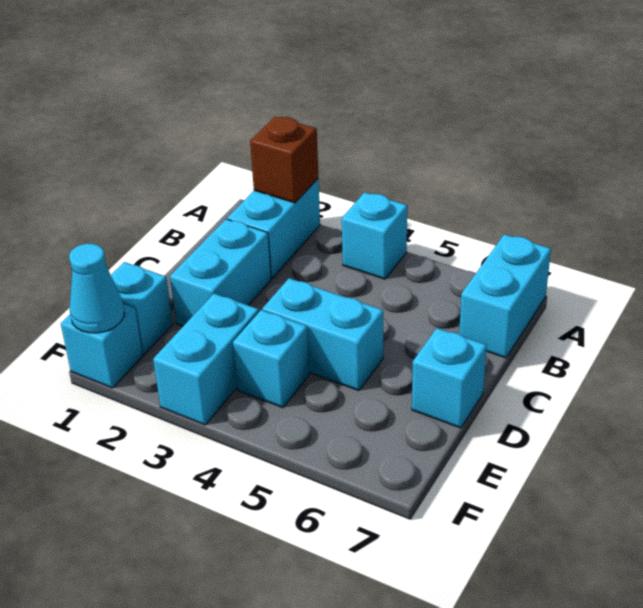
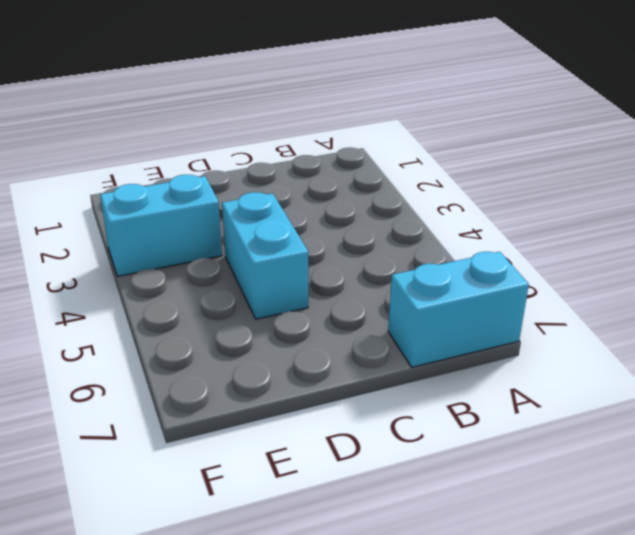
none -> cyan brick A2:B2 level 1
none -> cyan brick A4 level 1
none -> cyan brick C2:D2 level 1

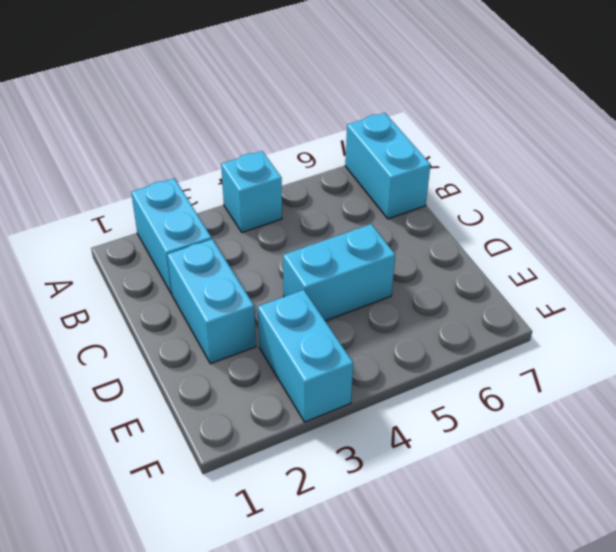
none -> cyan brick D7 level 1
none -> cyan brick E1 level 1
none -> cyan brick E4 level 1

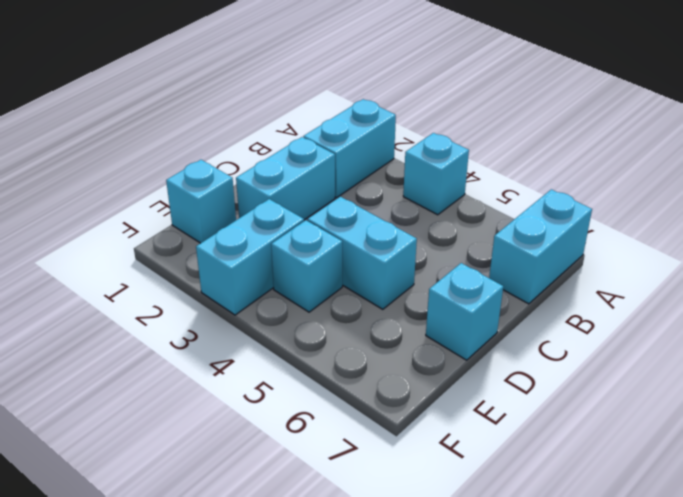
none -> cyan brick F1 level 1
none -> brown brick A2 level 2
none -> cyan cone F1 level 2

